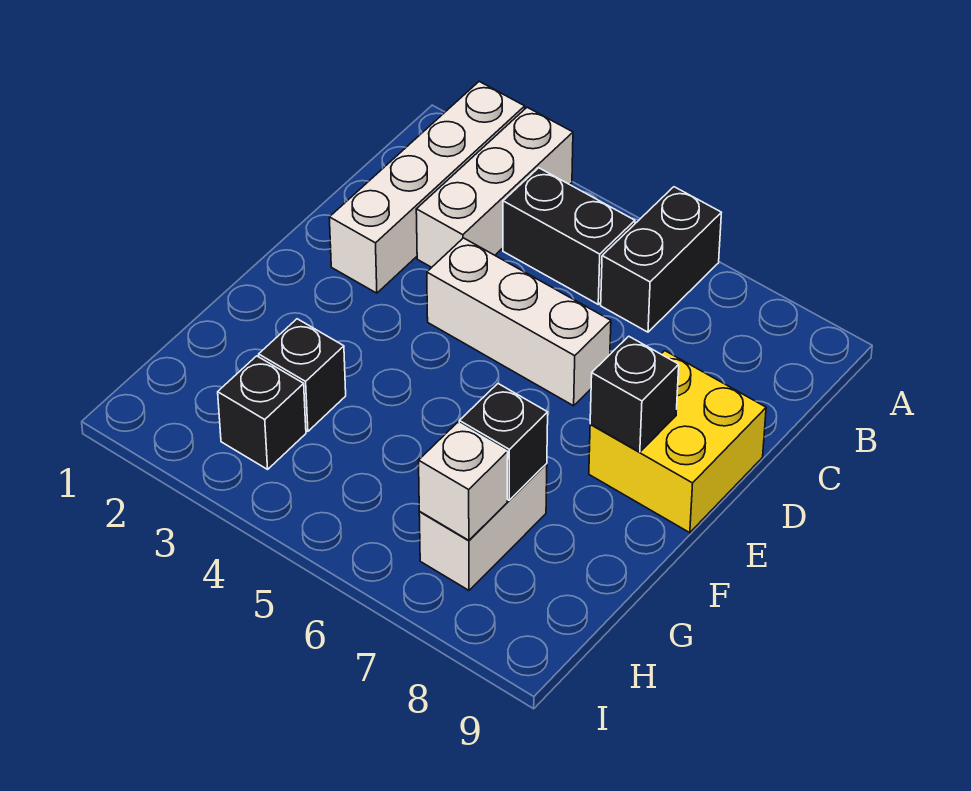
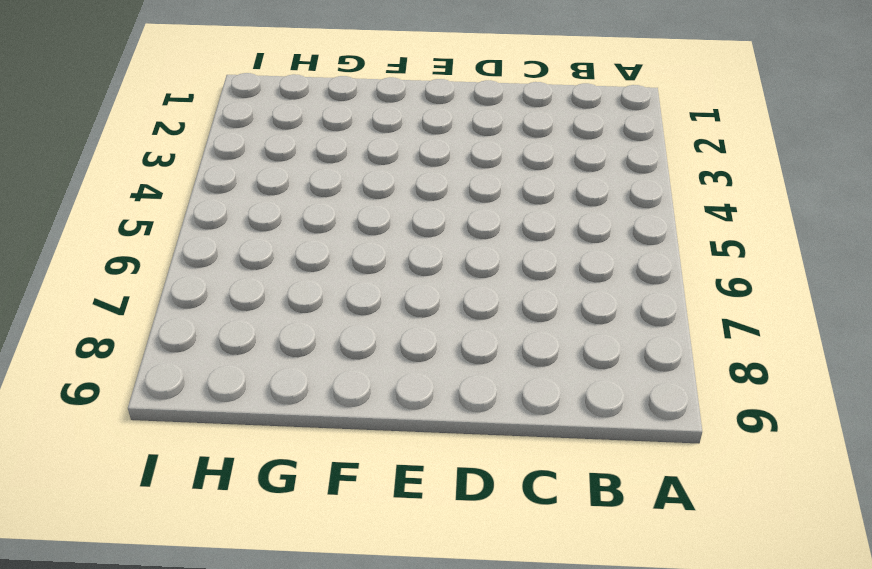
none -> white brick A2:D2 level 1
none -> white brick A3:C3 level 1
none -> black brick A6:B6 level 1

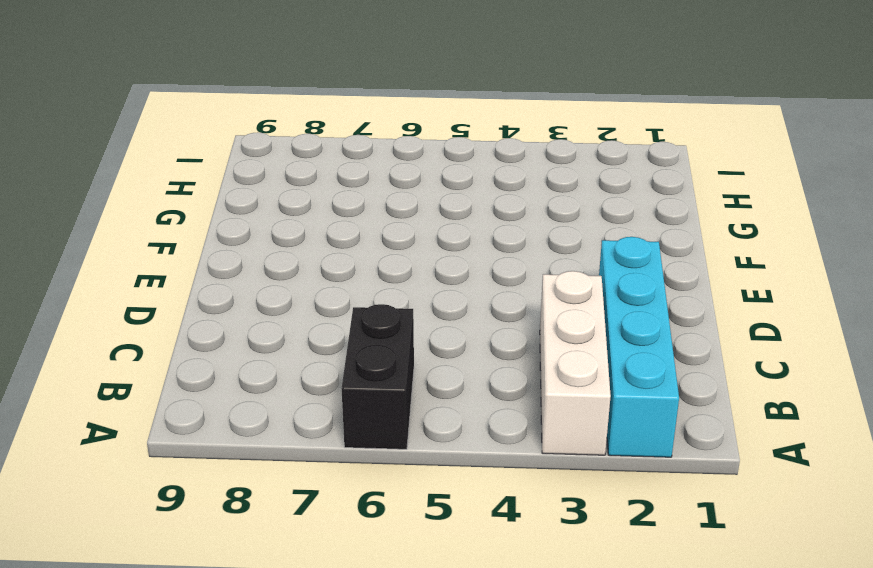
cyan brick A2:D2 level 1 -> white brick A2:D2 level 1
none -> black brick B4:B5 level 1
none -> white brick D4:D6 level 1
none -> yellow brick D8:E9 level 1

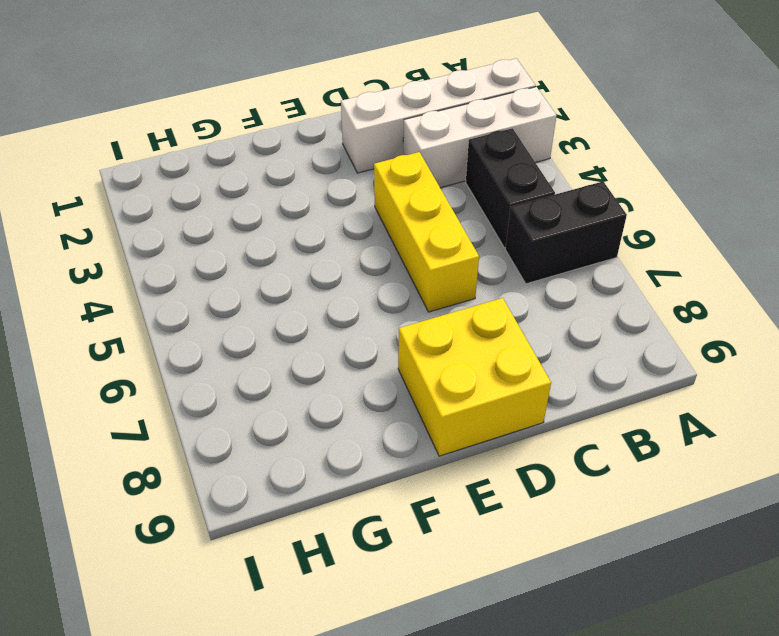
yellow brick D4:D6 level 1 -> white brick D4:D6 level 1
none -> black brick G3 level 1
none -> white brick G7:H7 level 1
none -> black brick H3 level 1

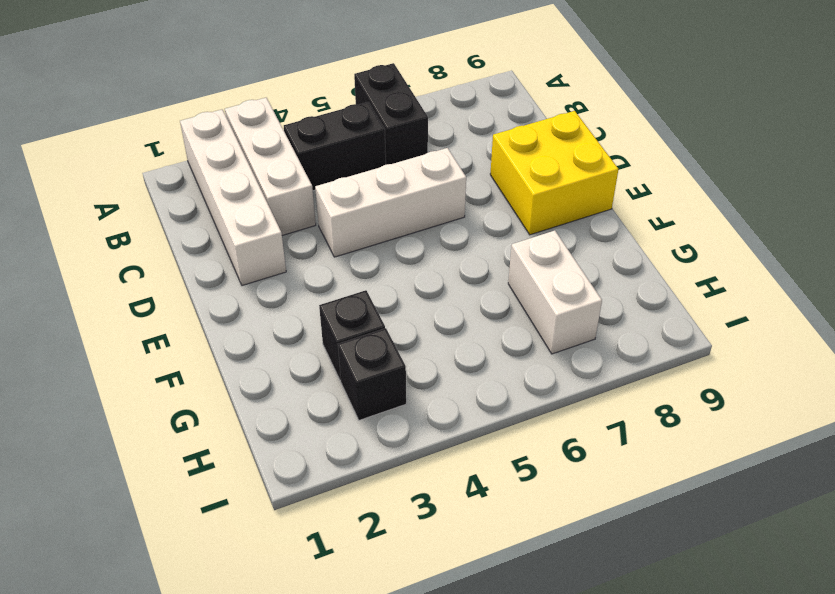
none -> black brick E8 level 2
none -> black brick G7 level 2
none -> white brick H7 level 2

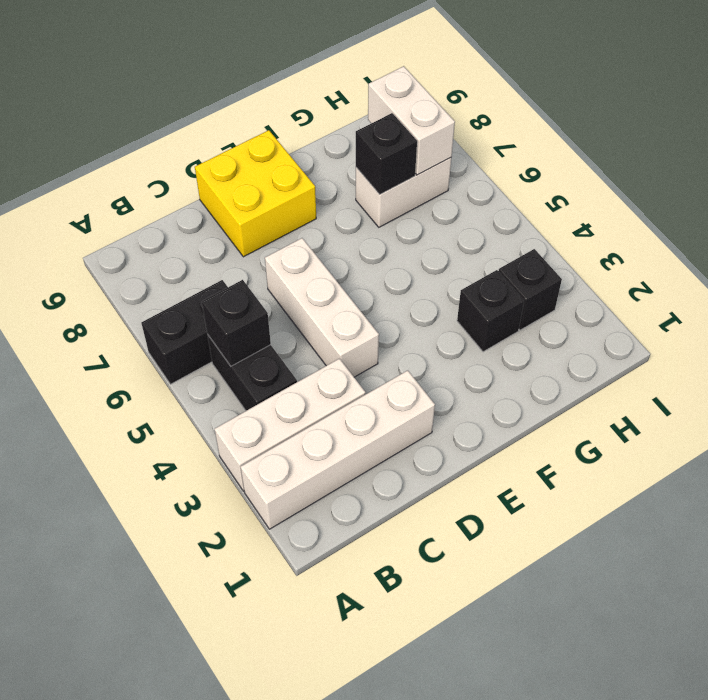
black brick B5 level 2 -> black brick E8 level 2
white brick H7:H8 level 2 -> white brick H7 level 2

